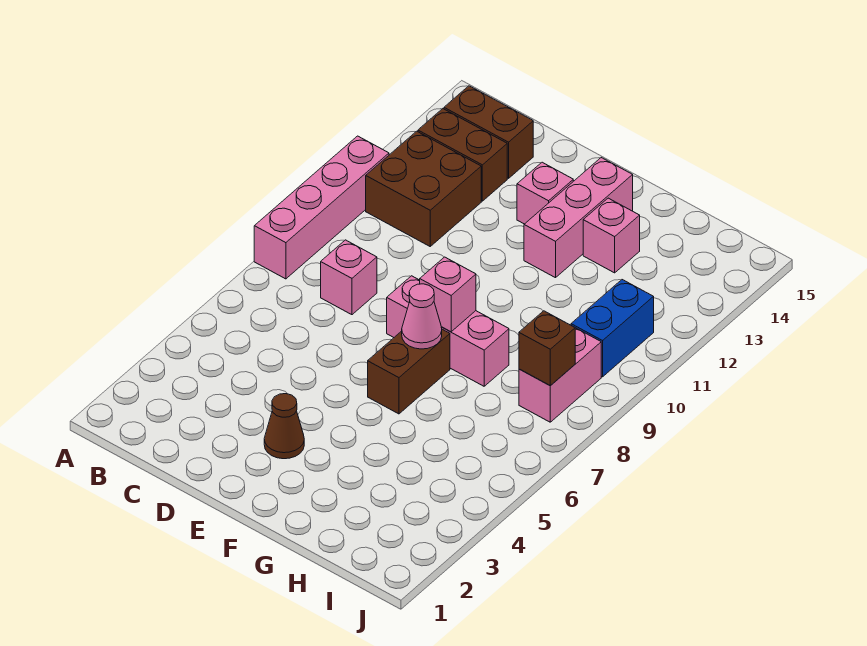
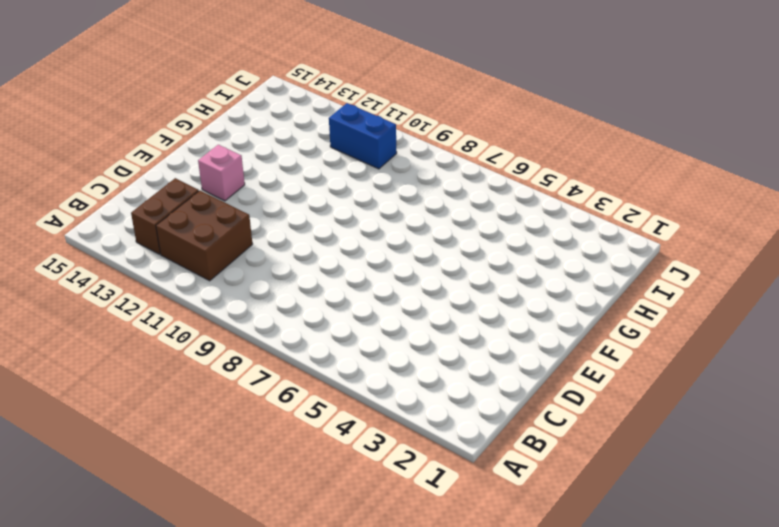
none -> pink brick A8:A11 level 1
none -> brown brick B14:C14 level 1
none -> pink brick C8 level 1

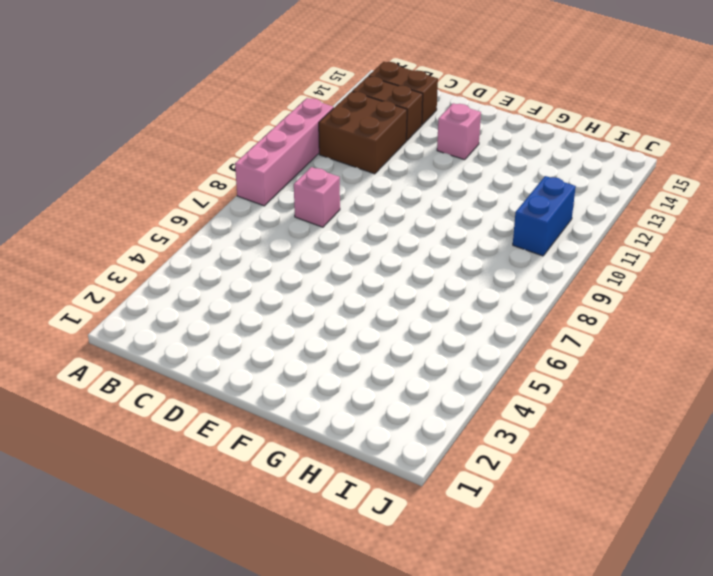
none -> brown cone E3 level 1
none -> pink brick E8:G8 level 1
none -> brown brick F6:F7 level 1

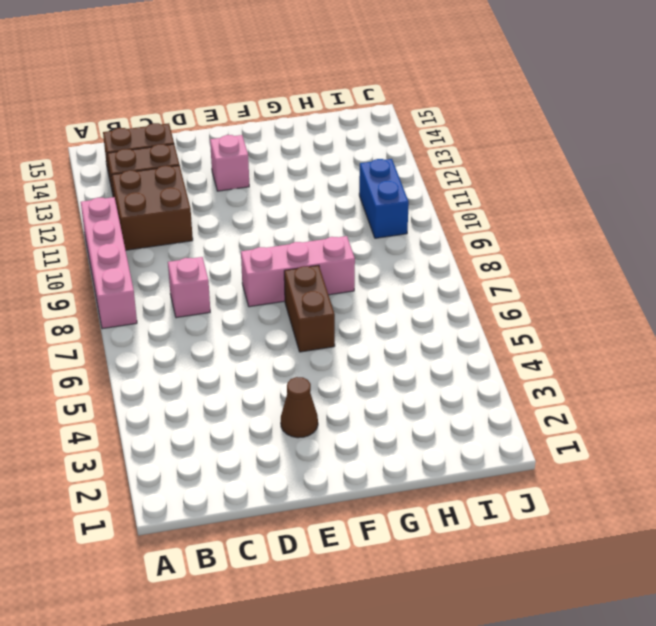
none -> pink brick F12:F14 level 1
none -> pink brick G13 level 1
none -> pink brick I8:I9 level 1

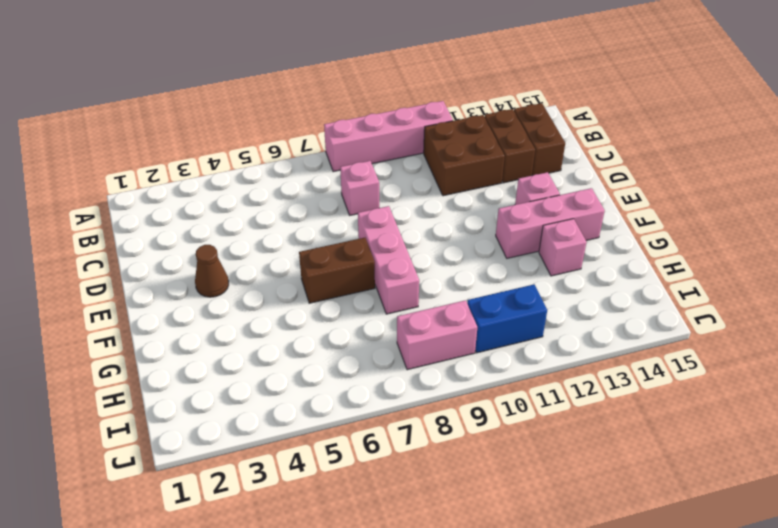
none -> pink cone F7 level 2
none -> pink brick F8 level 2
none -> brown brick I8 level 2

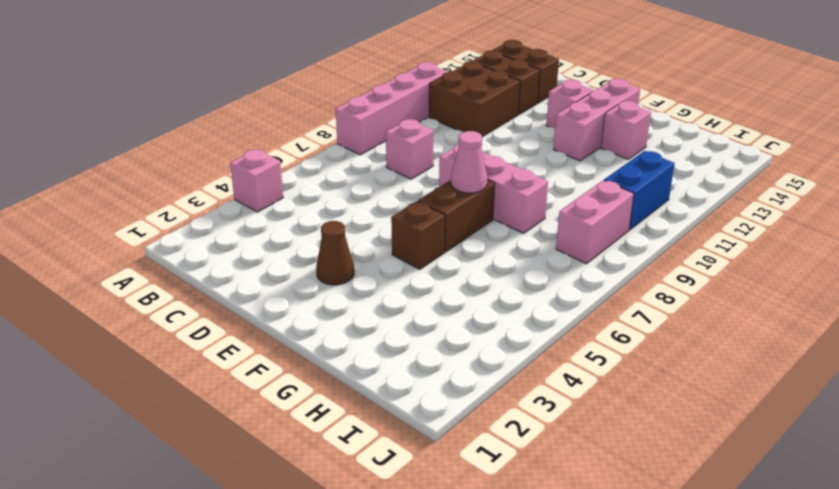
pink brick A4 level 1 -> pink brick F8 level 2
brown brick F5 level 1 -> brown brick I8 level 2

